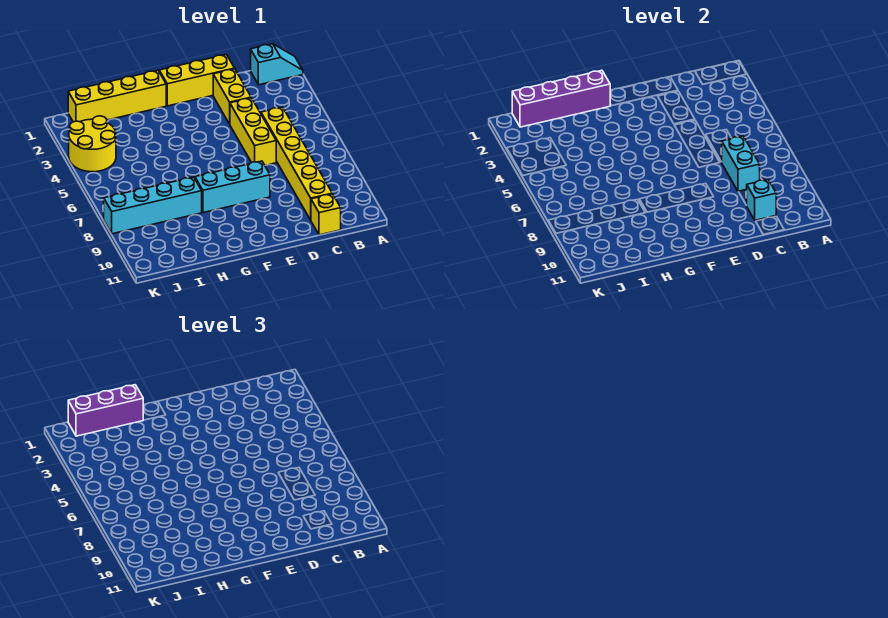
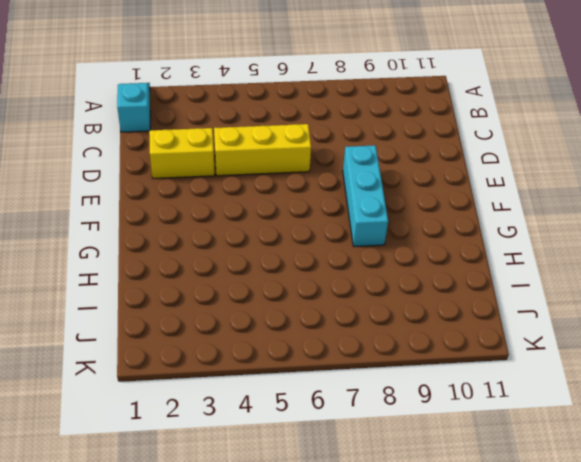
none -> yellow brick C5:C10 level 1
none -> yellow brick C11 level 1
none -> yellow brick D1:F1 level 1

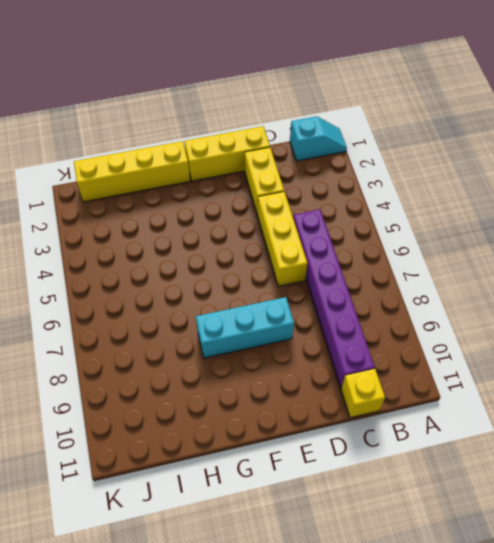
purple brick C5:C10 level 1 -> yellow brick C5:C10 level 1
none -> cyan brick H8:K8 level 1
none -> yellow round brick J3:K4 level 1
none -> cyan brick C7:C8 level 2

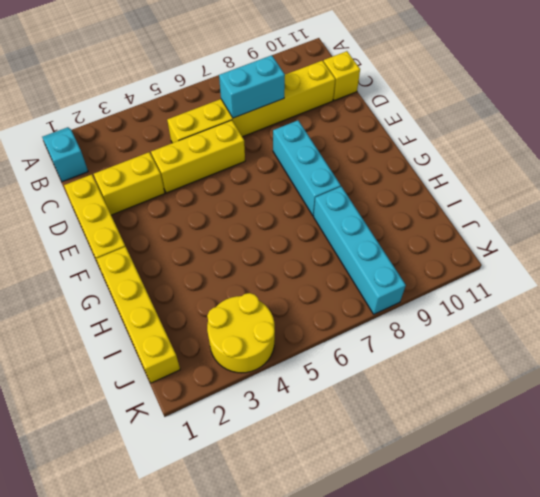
none -> cyan brick C10 level 2
none -> purple brick G1:J1 level 2
none -> purple brick H1:J1 level 3

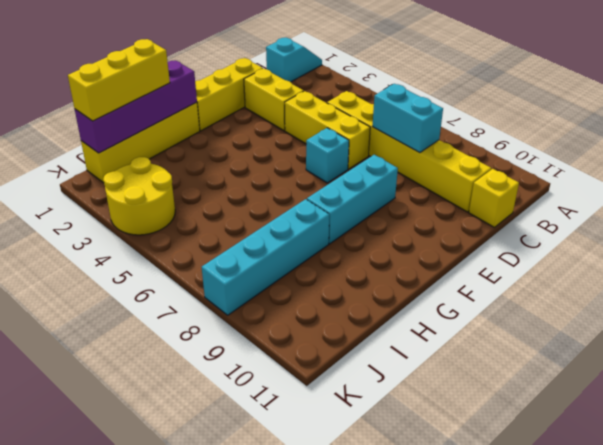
cyan brick E6 level 1 -> cyan brick C10 level 2
yellow brick H1:J1 level 3 -> purple brick H1:J1 level 3

